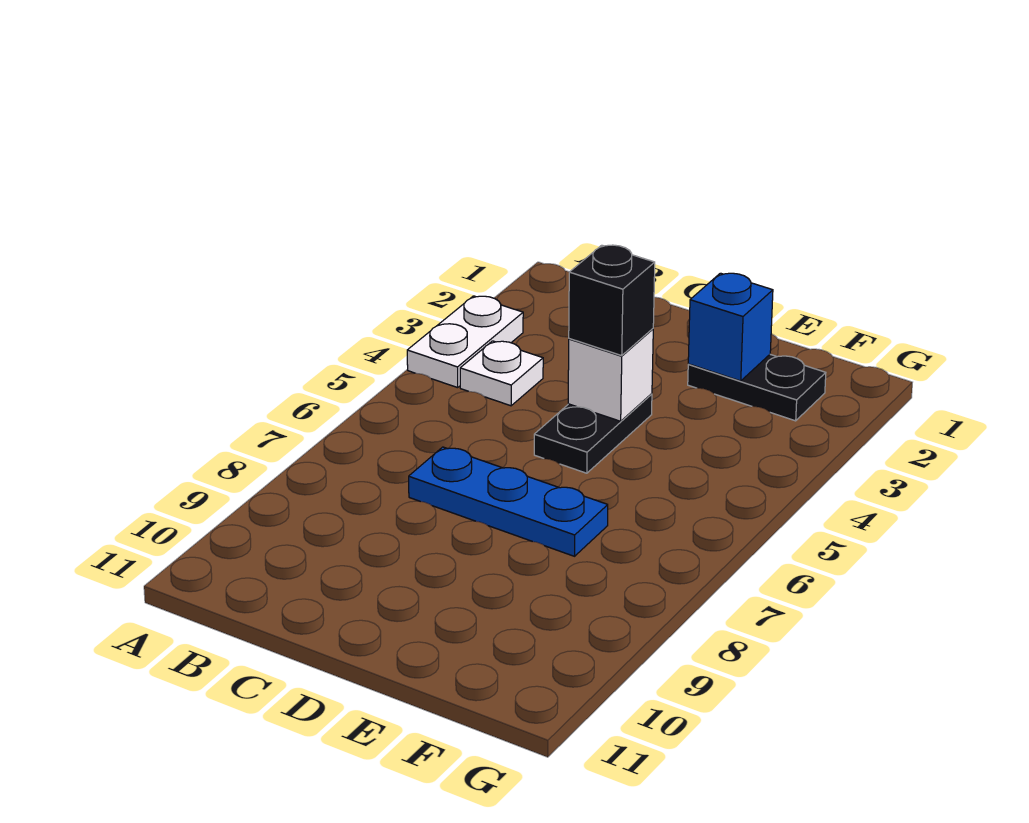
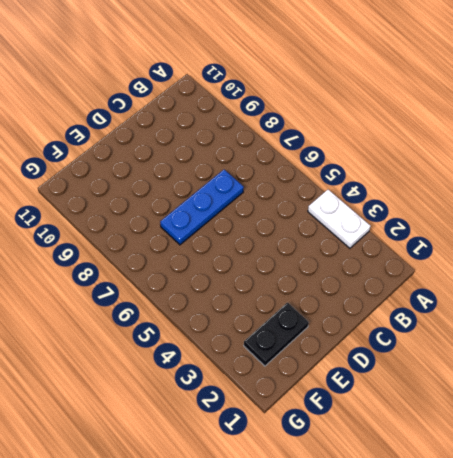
none -> white plate B4 level 1
none -> black plate D4:D5 level 1

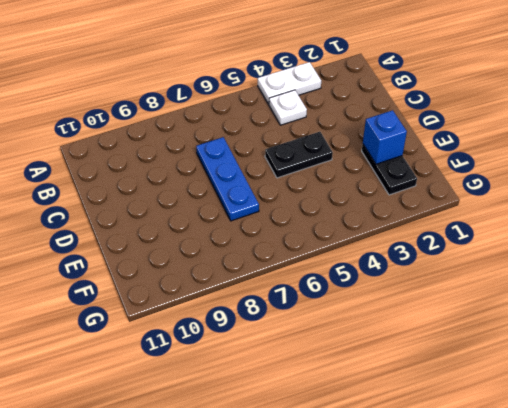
none -> white brick D4 level 2
none -> black brick D4 level 3

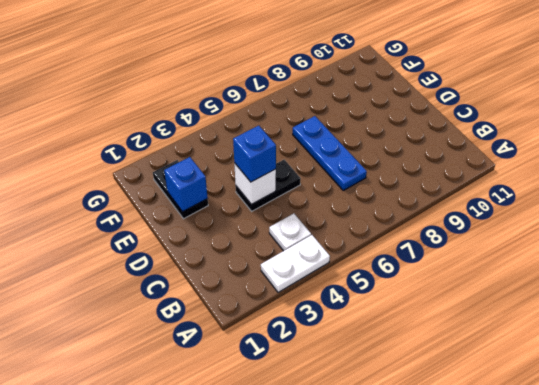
blue brick D4 level 3 -> black brick D4 level 3

